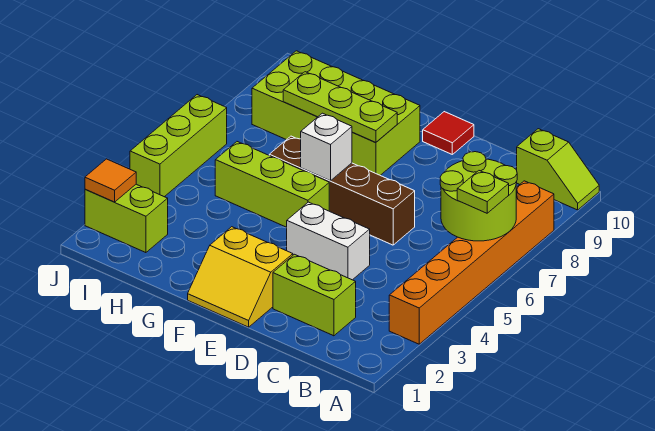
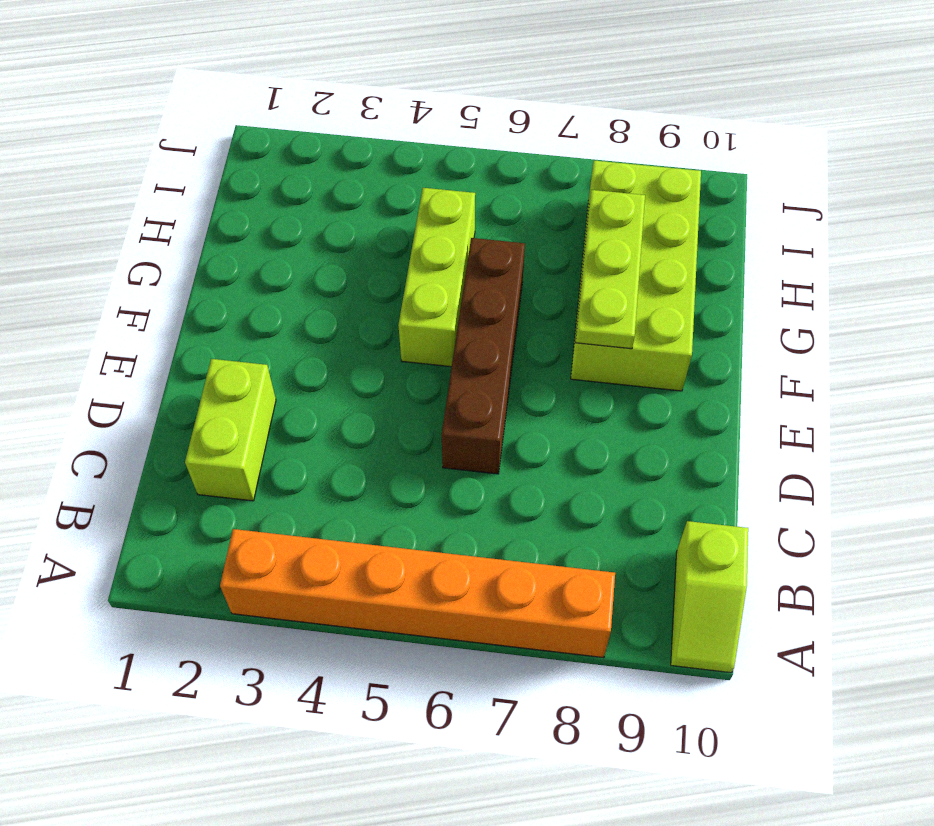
none -> white brick D4:E4 level 1
none -> yellow slope E1:F2 level 1 top 2
none -> red tile E10 level 1

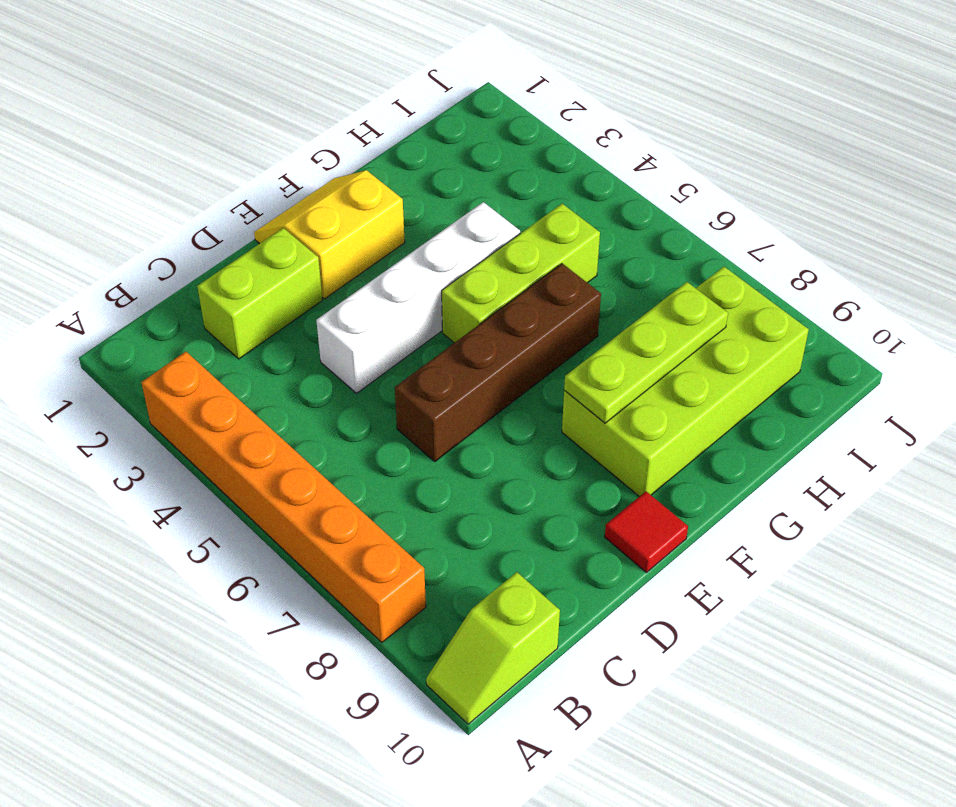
white brick D4:G4 level 1 -> white brick D4:E4 level 1
none -> lime brick I2:J2 level 1
none -> lime brick J4:J6 level 1
none -> lime round brick A6:B7 level 2

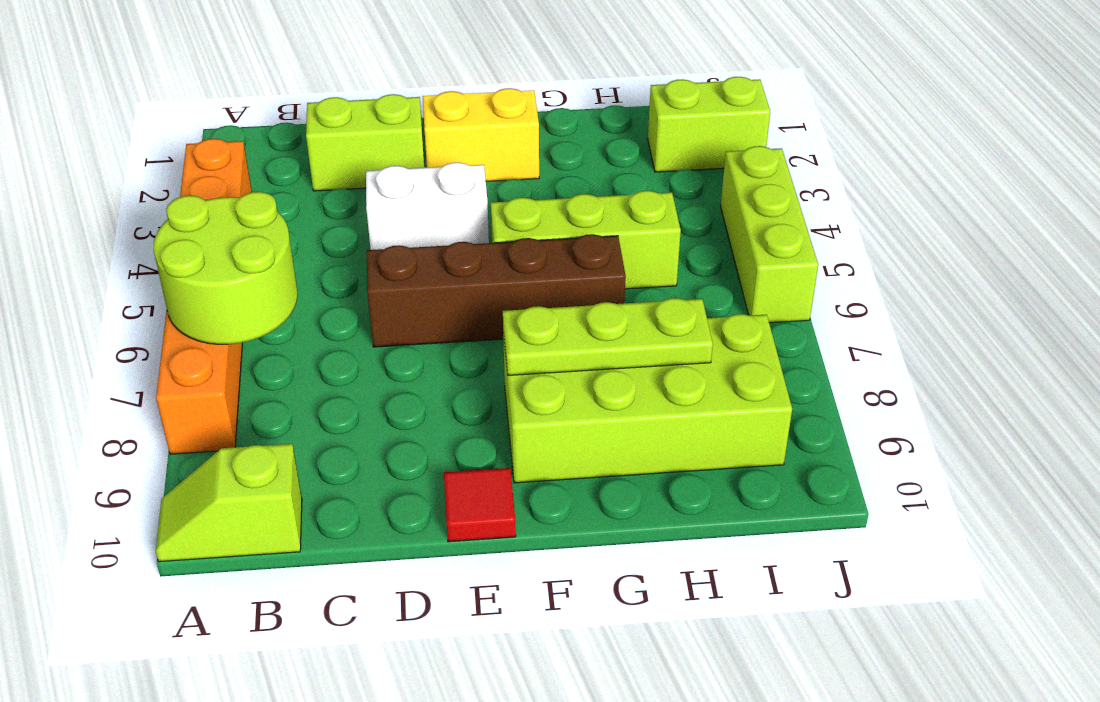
none -> white brick F6 level 2
none -> orange tile J2 level 2
none -> lime plate A6 level 3

